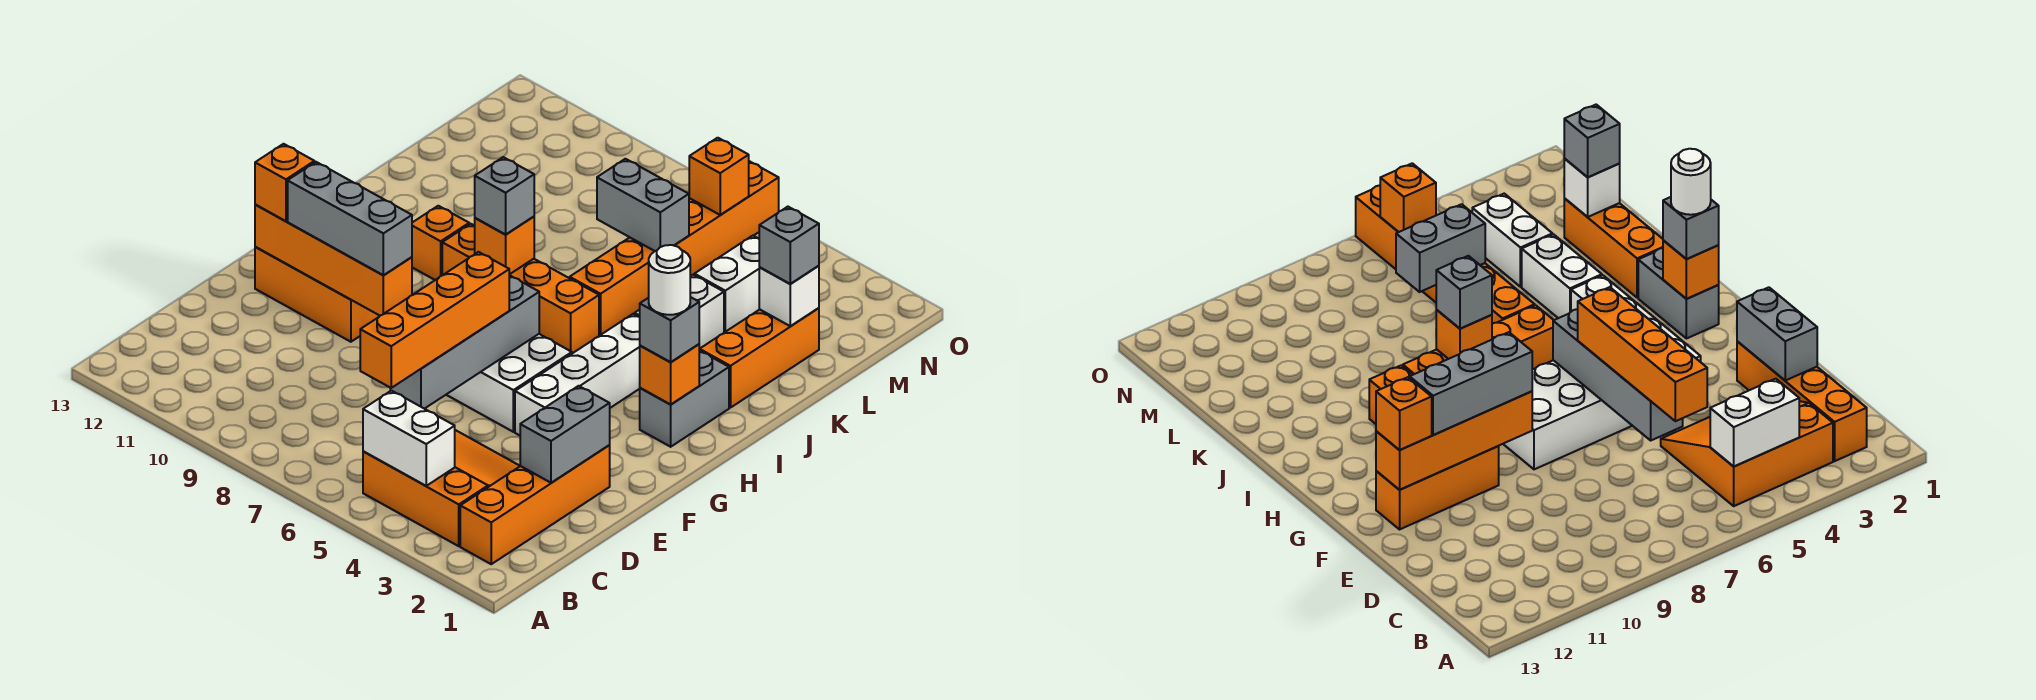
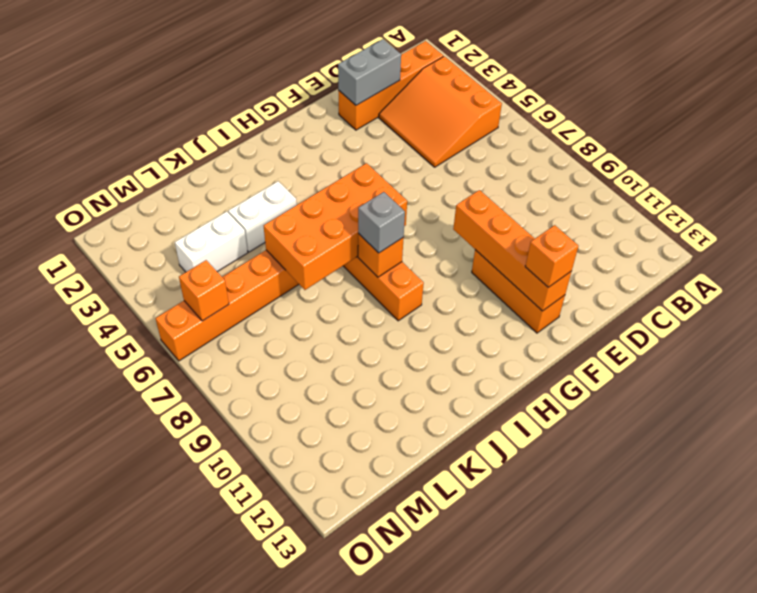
orange brick H6:K7 level 2 -> none
none -> white brick F4:I4 level 1
none -> white brick F5:G8 level 1
none -> grey brick H2:I2 level 1

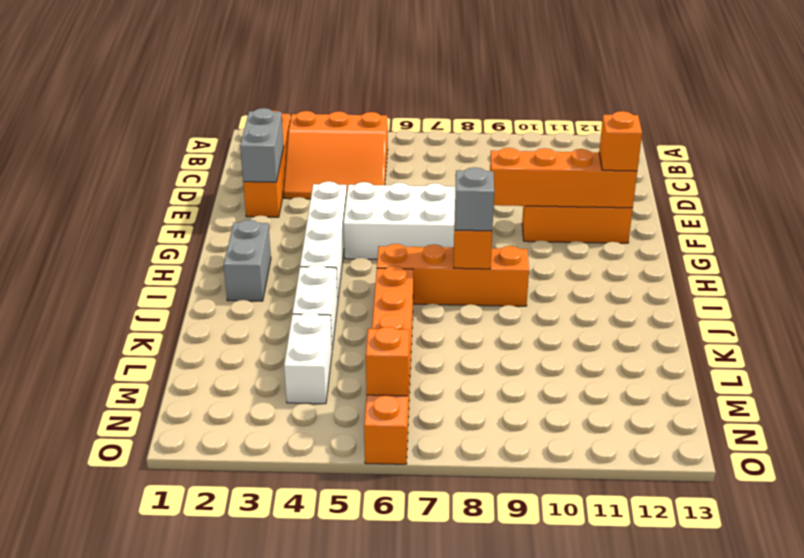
none -> orange brick I10 level 1
none -> orange brick J2:L2 level 1
none -> white brick B4:B5 level 2

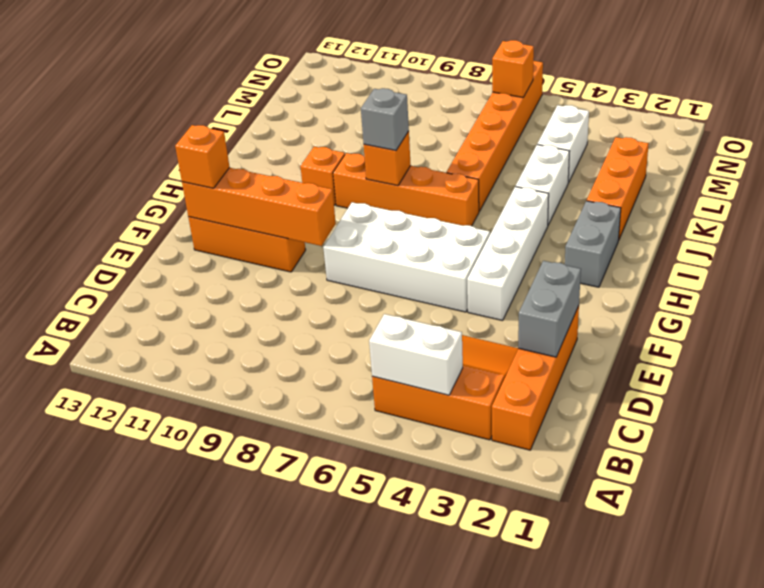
none -> grey brick D6:G6 level 2
none -> orange brick H2 level 2
none -> white brick L2 level 2

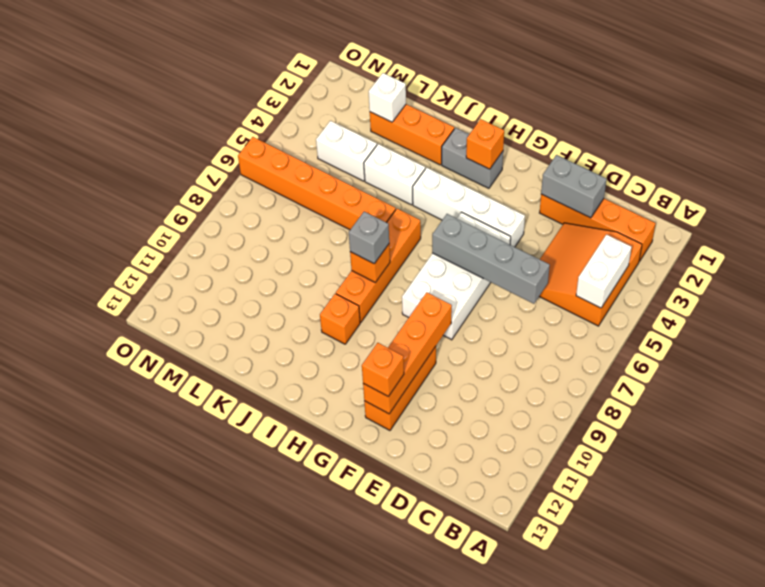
none -> grey brick L6:L7 level 2
none -> orange brick N6 level 2
none -> orange brick C6:F6 level 3

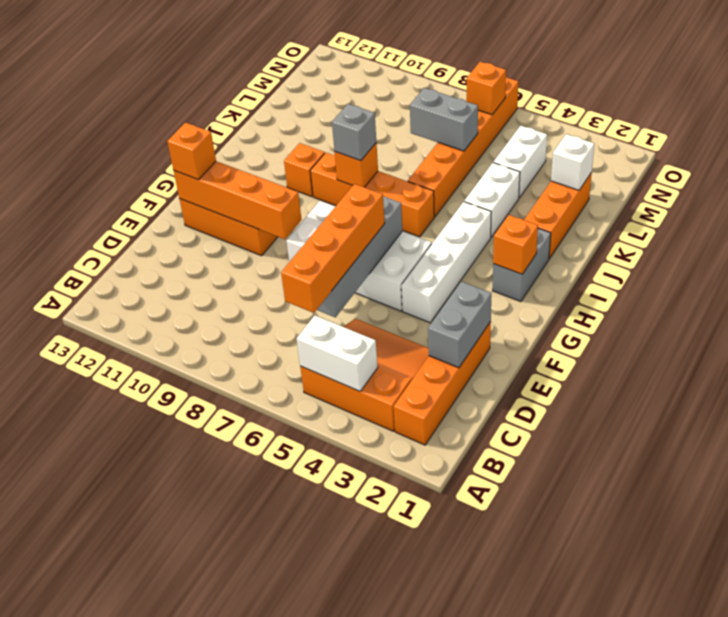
none -> grey brick F9:F11 level 3
none -> grey brick H2 level 3
none -> grey brick L2 level 3

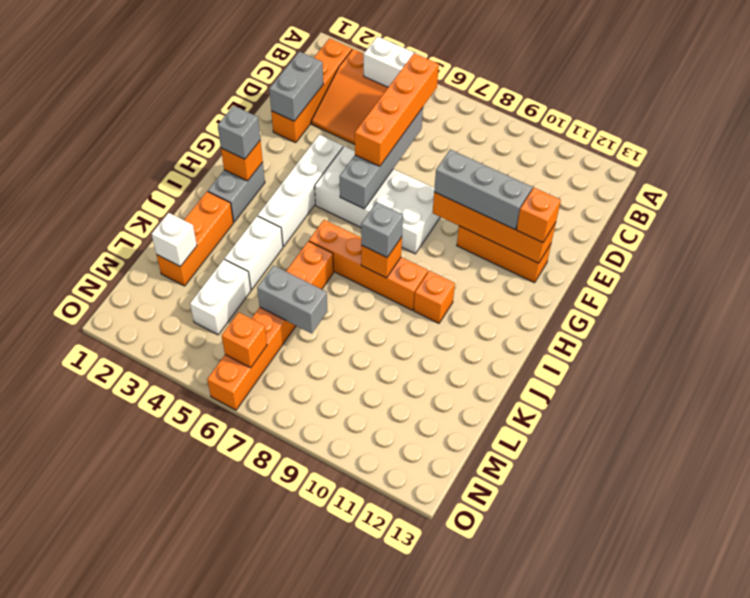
none -> grey brick L2 level 3
none -> white round brick H2 level 4

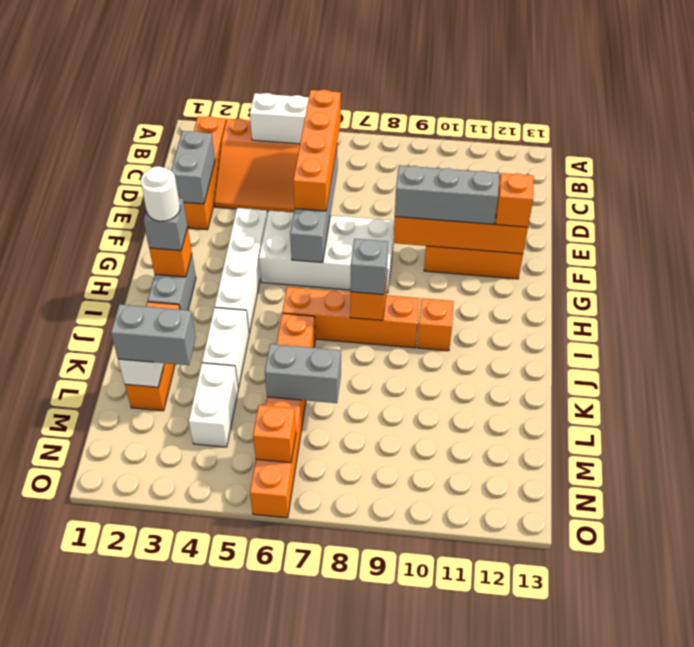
grey brick L2:L3 level 3 -> grey brick L2 level 3

